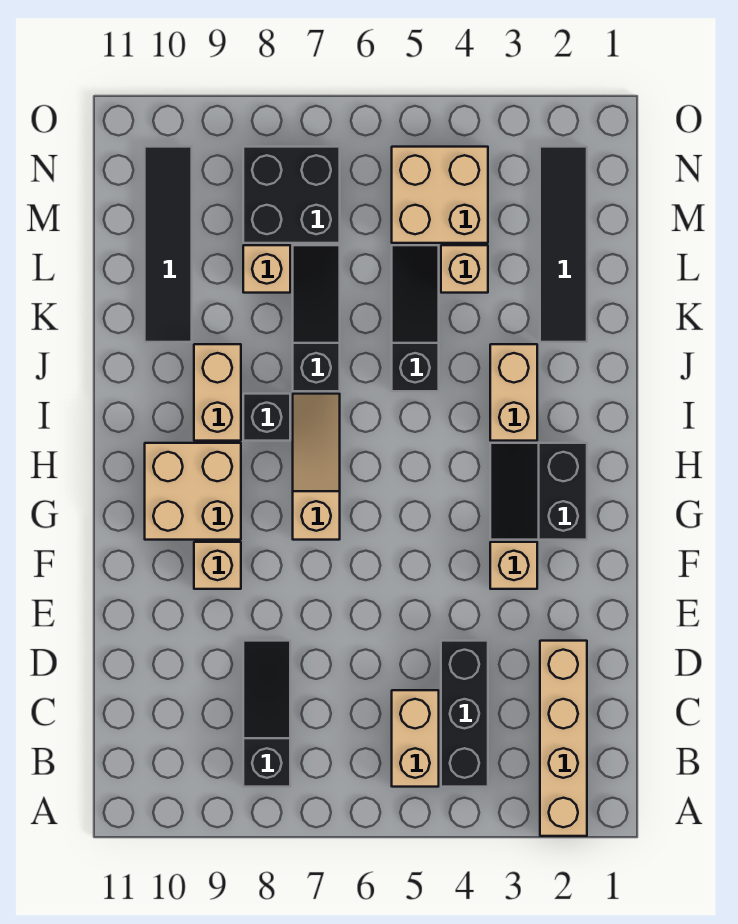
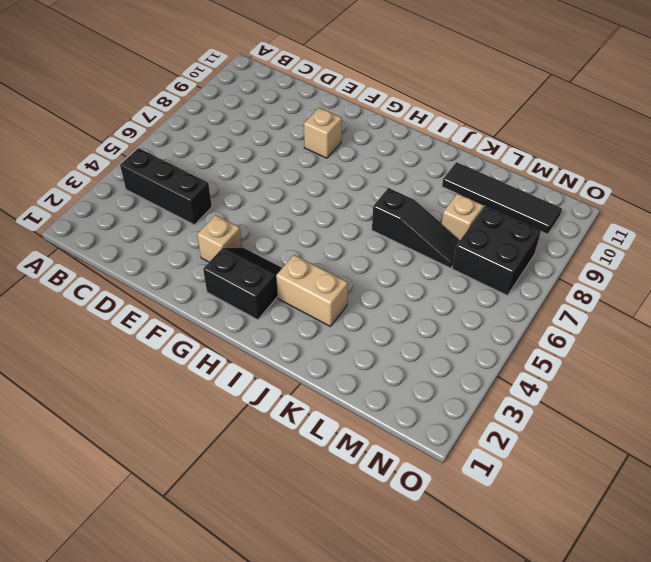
none -> tan brick A2:D2 level 1
none -> tan brick B5:C5 level 1
none -> black slope B8:D8 level 1 top B

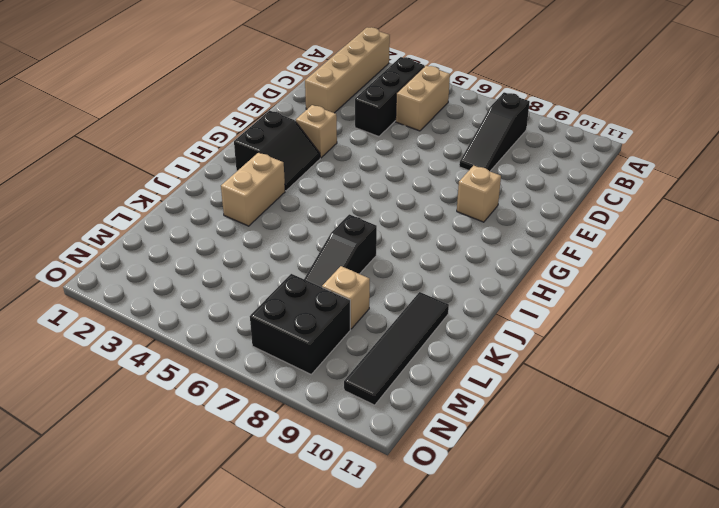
none -> tan slope G7:I7 level 1 top G
none -> tan brick G9:H10 level 1
none -> black brick I8 level 1

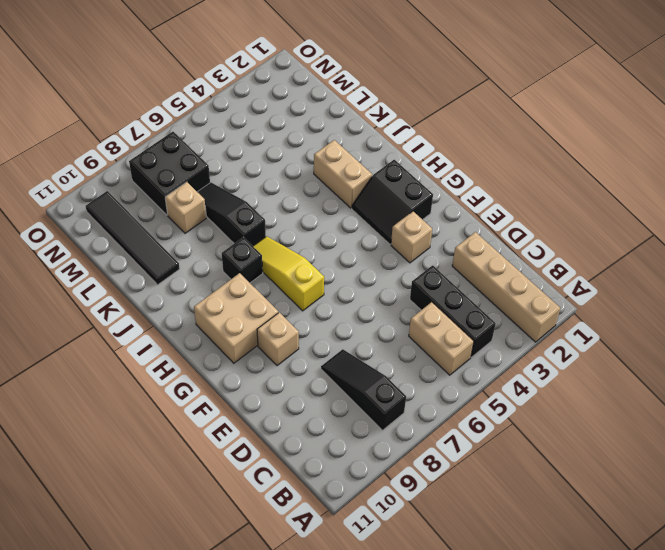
yellow slope G7:I7 level 1 top G -> tan slope G7:I7 level 1 top G
none -> tan brick I9:J9 level 1
none -> black slope J5:L5 level 1 top J
none -> black tile K2:N2 level 1

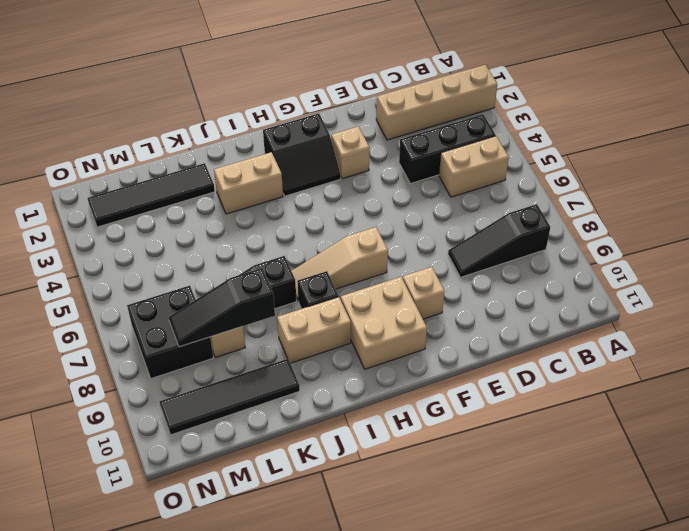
black slope K8:M8 level 2 top K -> black slope J5:L5 level 1 top J
none -> tan brick L4 level 1
none -> tan brick M4:N5 level 1

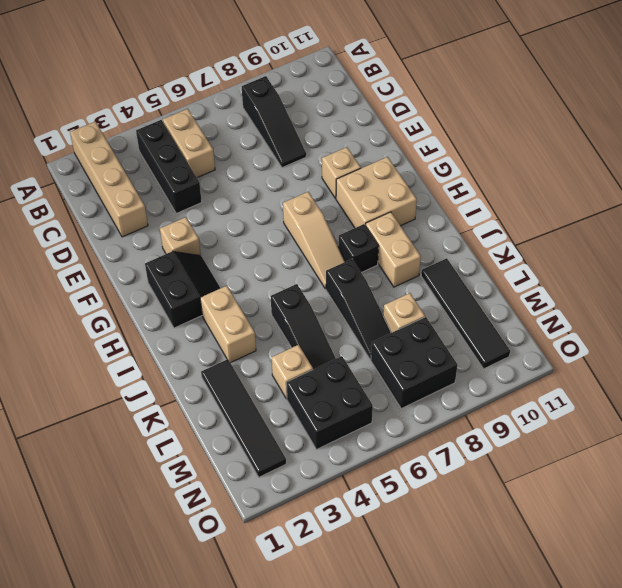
black brick M4:N5 level 1 -> tan brick M4:N5 level 1

